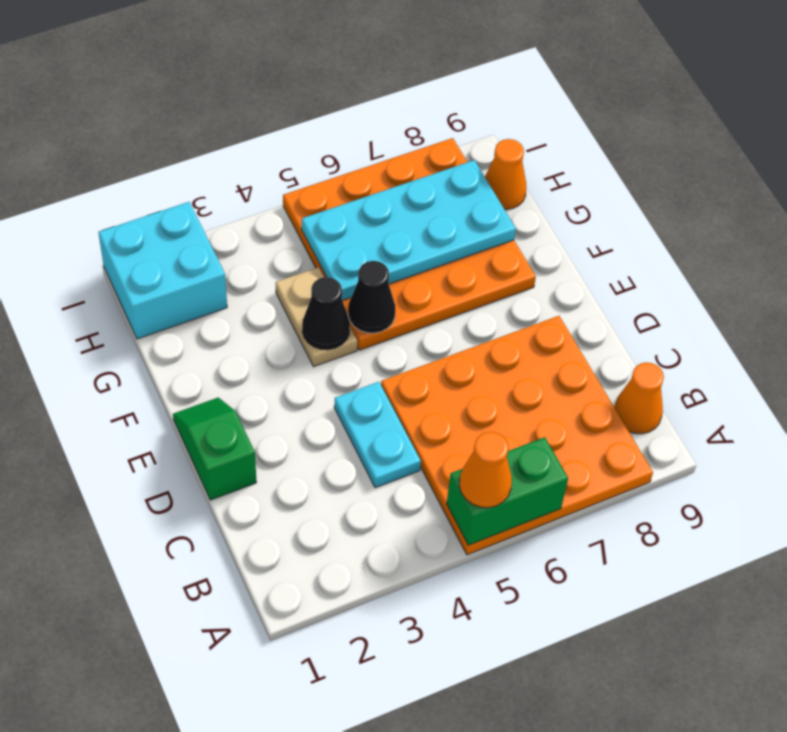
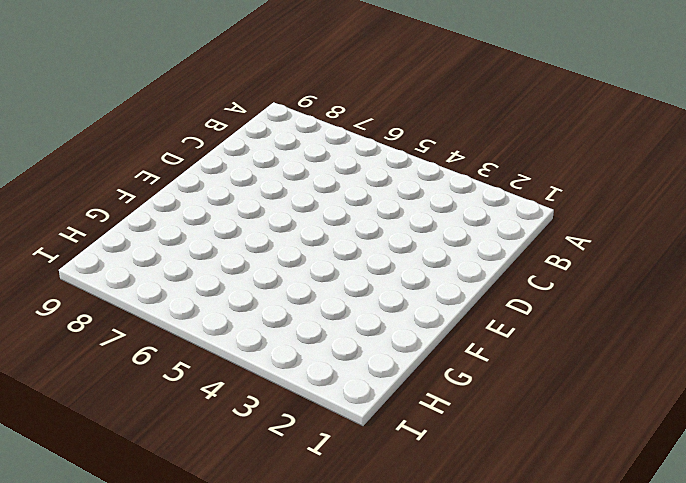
none -> orange plate A5:D8 level 1
none -> orange cone B9 level 1
none -> cyan plate C4:D4 level 1

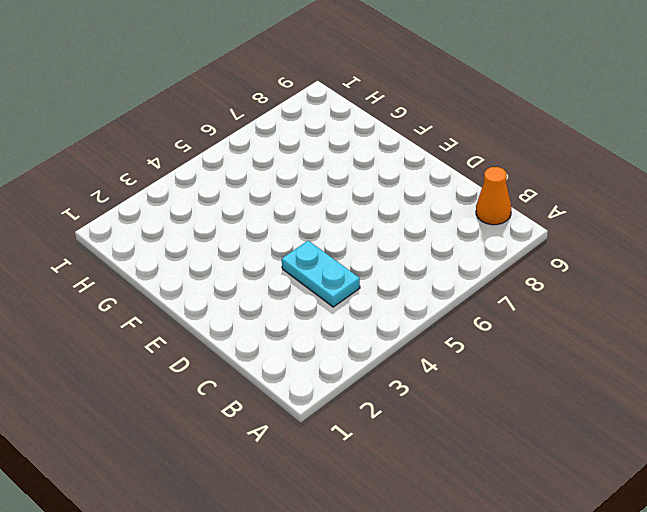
none -> orange plate A5:D8 level 1
none -> green slope D1:E1 level 1 top D
none -> tan plate F4:G4 level 1

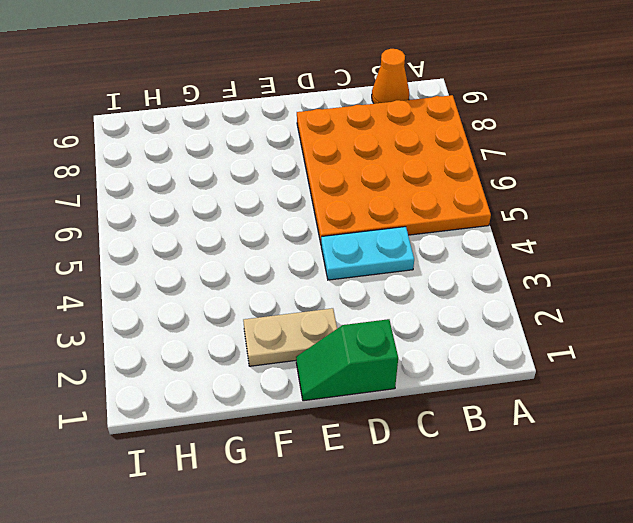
tan plate E2:F2 level 1 -> tan plate F4:G4 level 1
none -> orange plate F5:I8 level 1
none -> cyan brick H1:I2 level 1
none -> orange cone H9 level 1

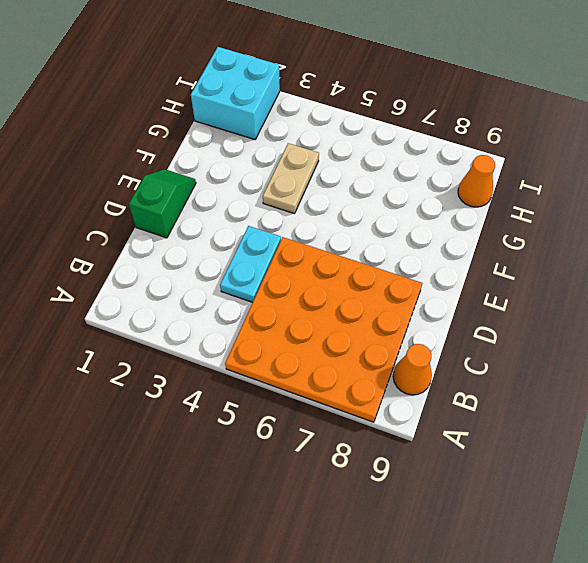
none -> orange plate F5:I8 level 1
none -> green brick A5:A6 level 2
none -> black cone F4 level 2

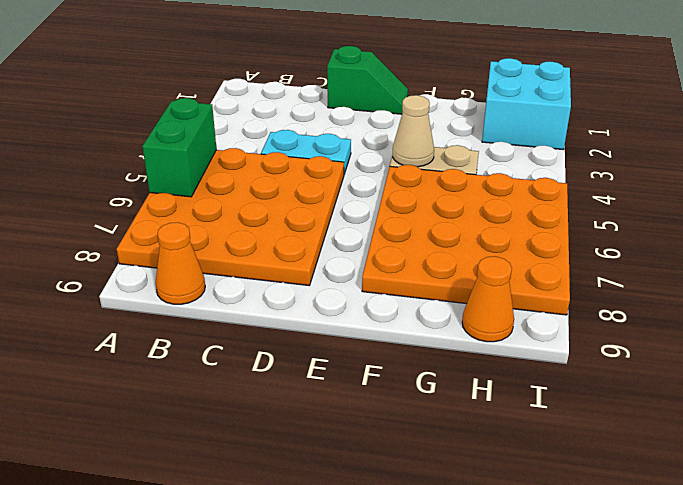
tan cone F4 level 2 -> black cone F4 level 2
none -> black cone F5 level 2
none -> cyan plate G5:H8 level 2
none -> orange cone A5 level 3

